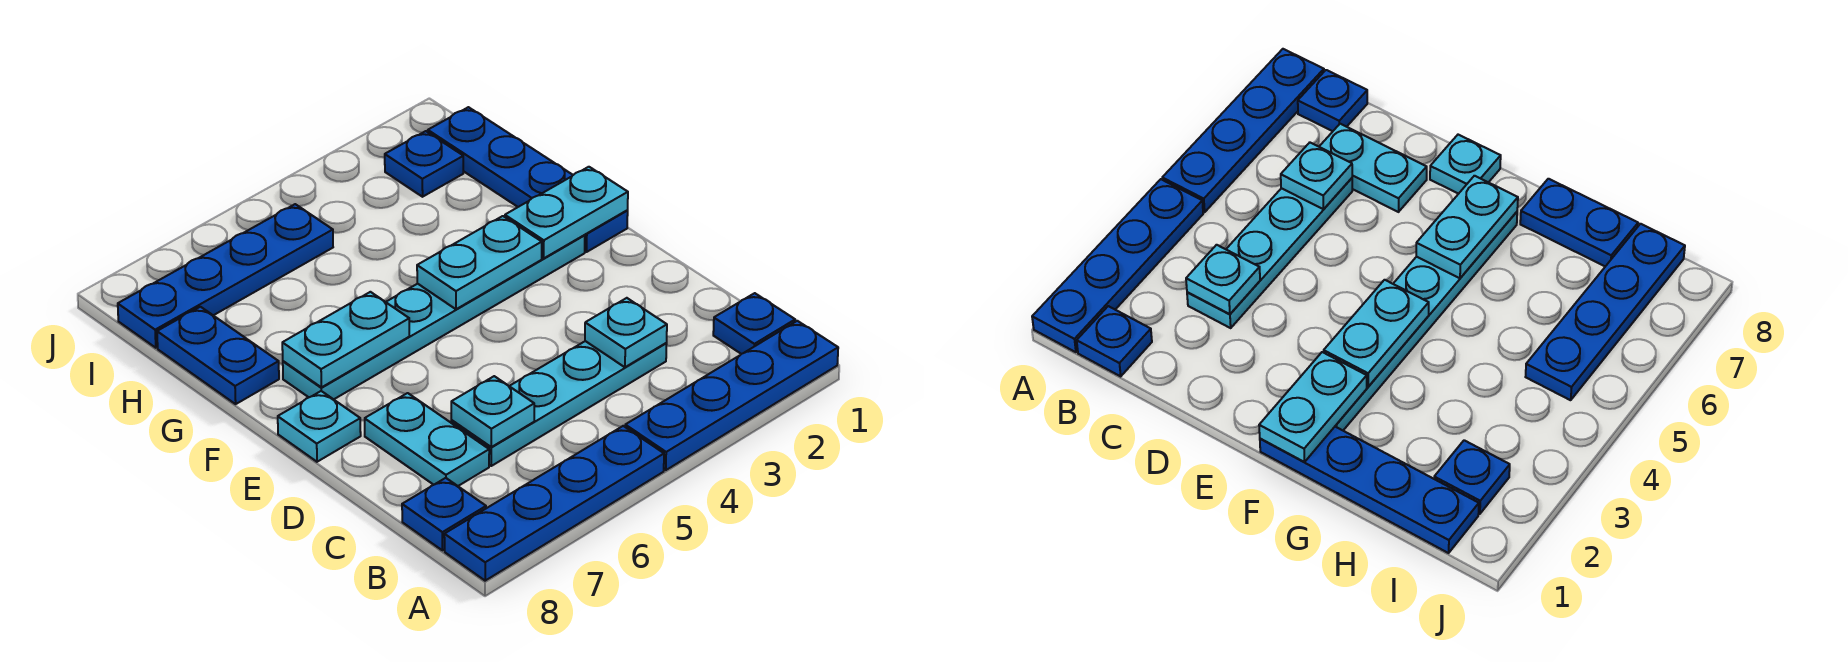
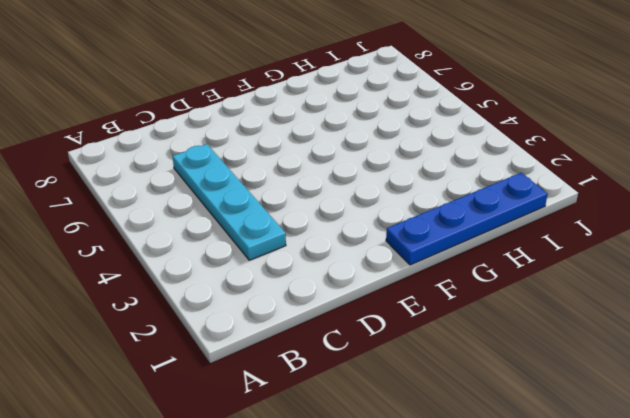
none -> blue plate A1:A4 level 1
none -> blue plate A5:A8 level 1
none -> blue plate B1 level 1

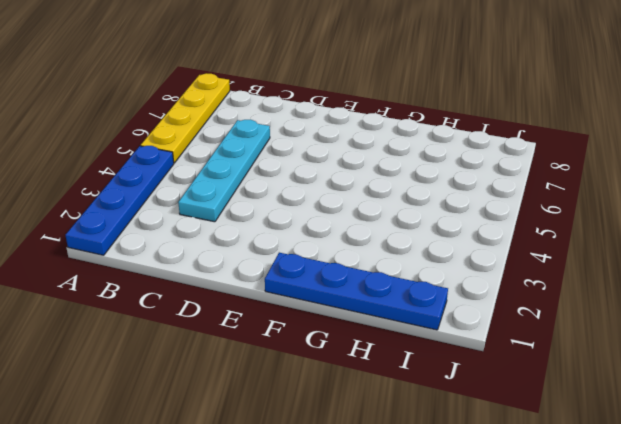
yellow plate A5:A8 level 1 -> blue plate A5:A8 level 1
none -> blue plate B1 level 1
none -> blue plate B8 level 1
none -> cyan plate C7:D7 level 1

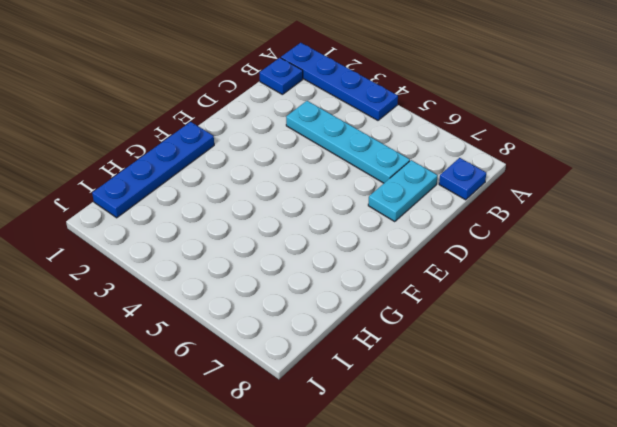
none -> blue plate A5:A8 level 1
none -> cyan plate E8 level 1
none -> cyan plate F2:F7 level 1

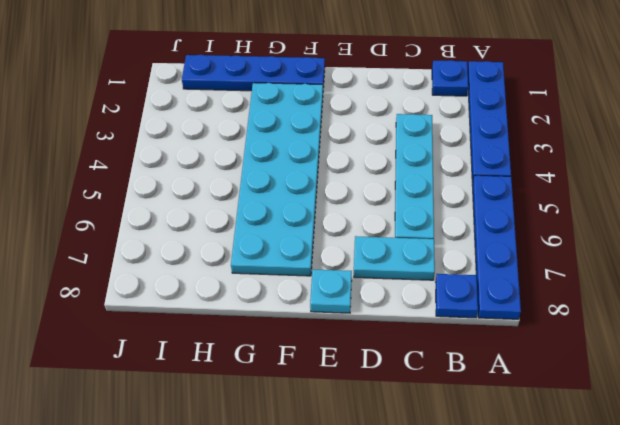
cyan plate F2:G7 level 1 -> cyan plate F2:F7 level 1
none -> blue plate G8:H8 level 1
none -> blue plate I2 level 1
none -> blue plate I5:I8 level 1

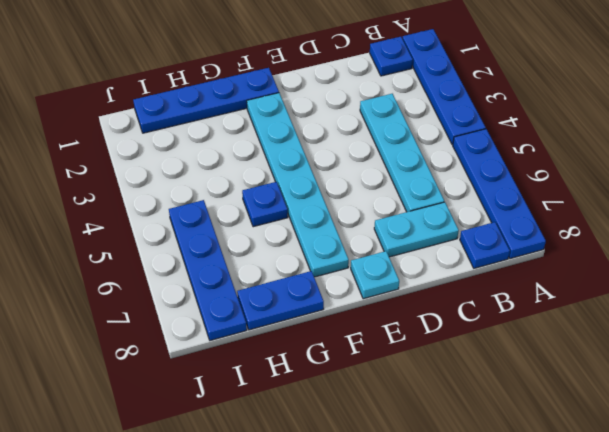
blue plate G5 level 1 -> blue plate I2 level 1
none -> cyan plate C3 level 2
none -> cyan plate C6 level 2
none -> cyan plate F1:F2 level 2

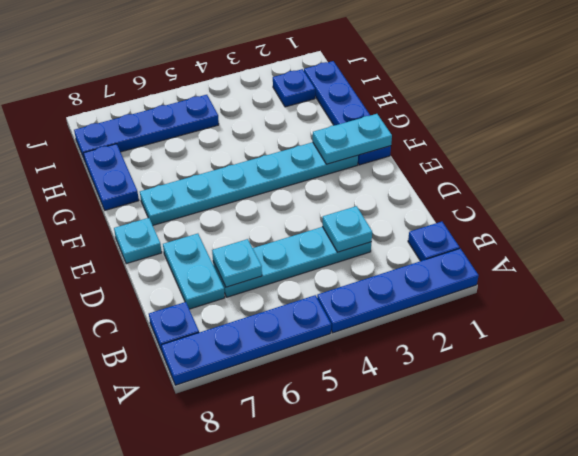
none -> cyan plate F3:F4 level 2
none -> cyan plate F6:F7 level 2

